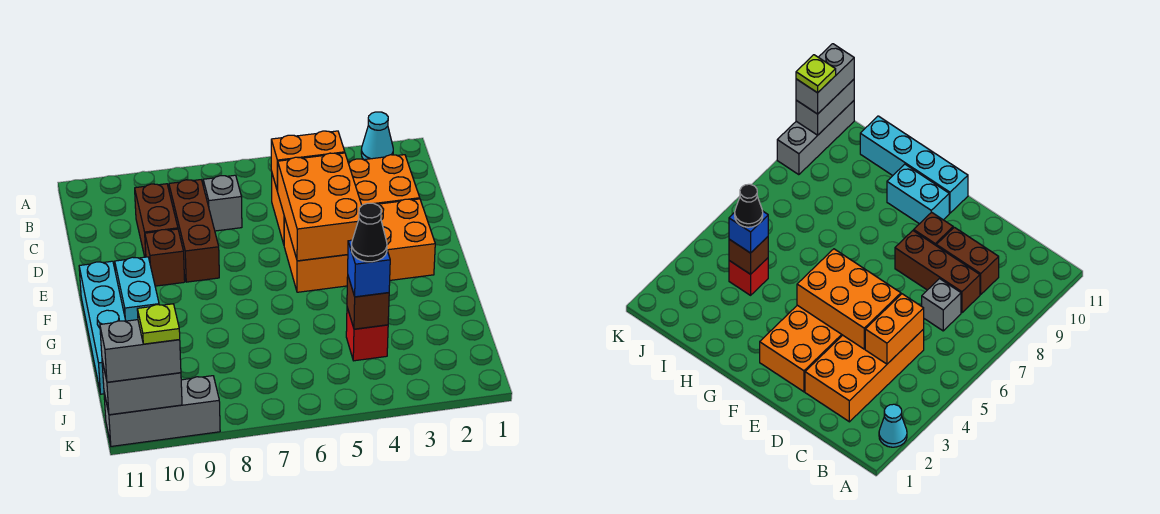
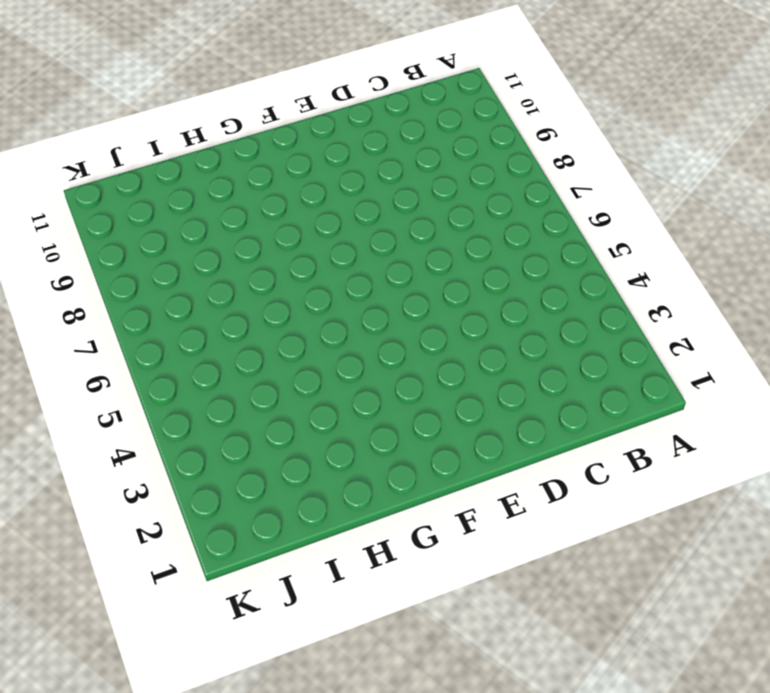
none -> cyan cone A2 level 1
none -> orange brick C2:D5 level 1
none -> grey brick C7 level 1

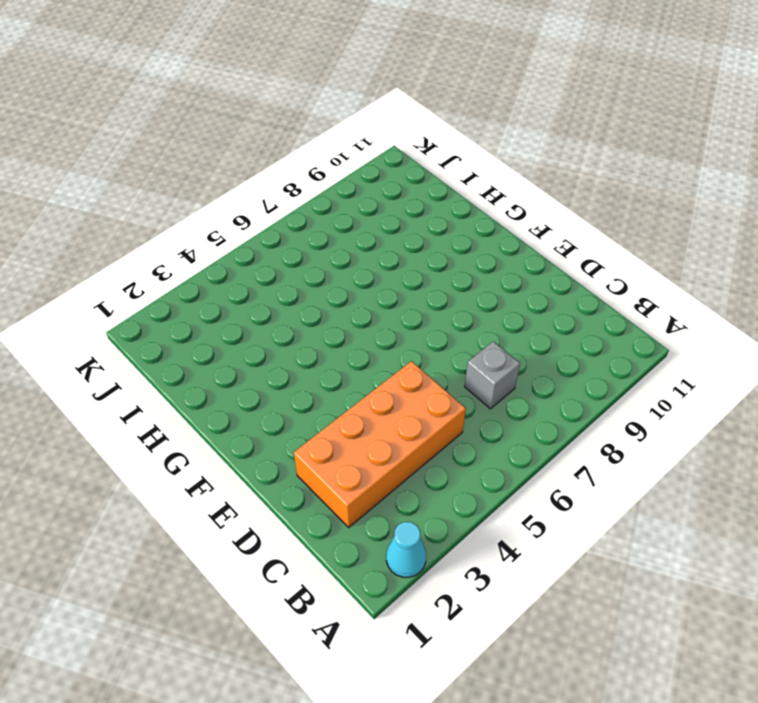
none -> brown brick C8:E8 level 1
none -> brown brick C9:D9 level 1
none -> orange brick E2:F5 level 1

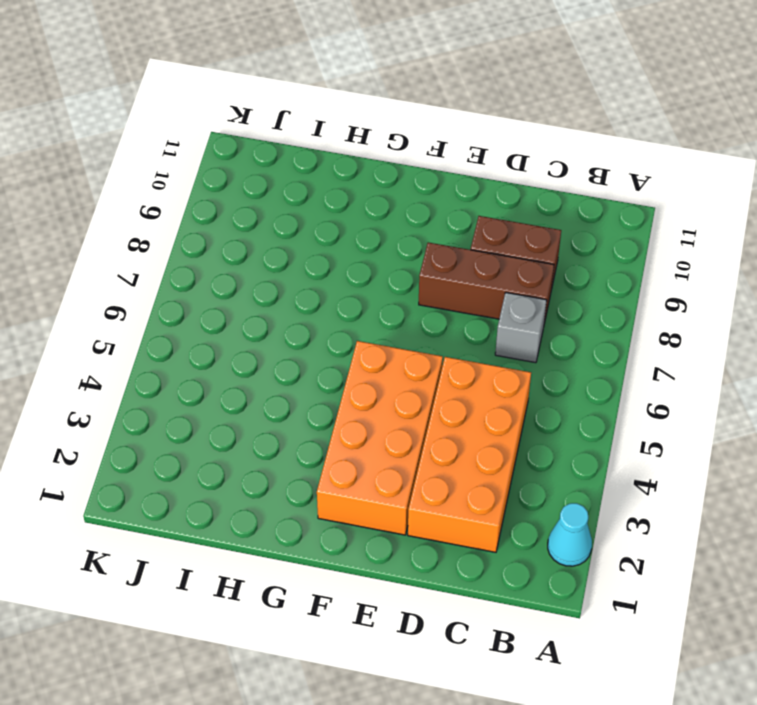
none -> brown brick E9 level 1
none -> cyan brick F10:G10 level 1
none -> cyan brick F11:I11 level 1

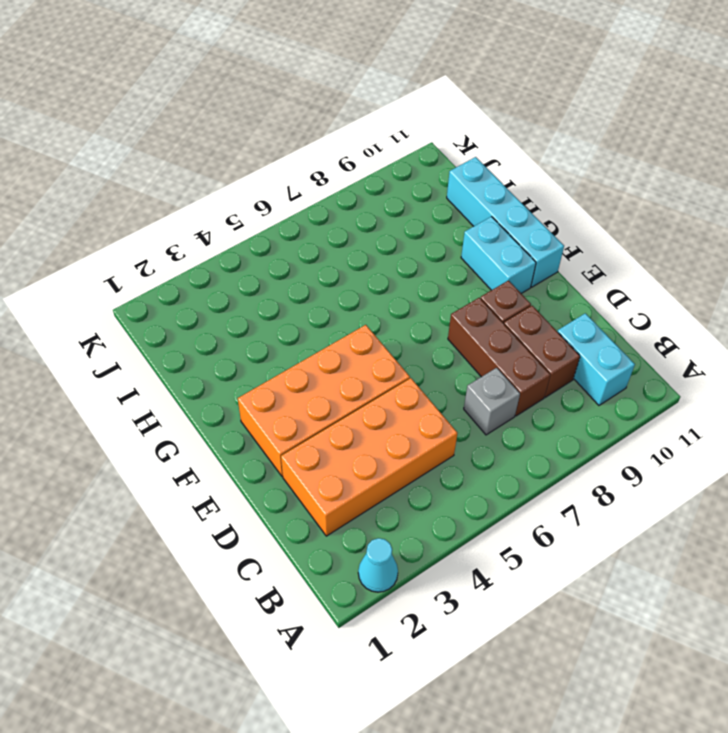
cyan brick B10:C10 level 1 -> none
none -> red brick I4 level 1
none -> grey brick K9:K11 level 1
none -> orange brick C4:C5 level 2

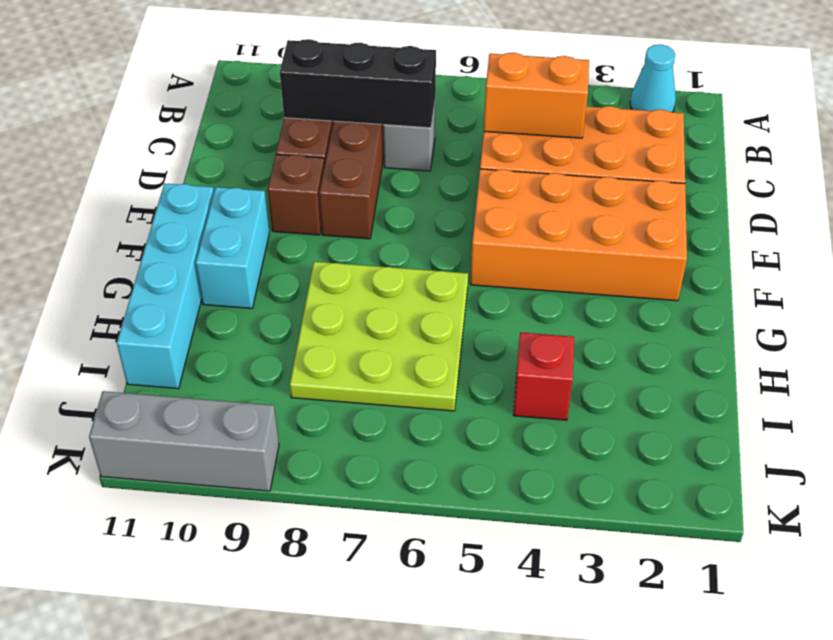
black brick C7:C9 level 2 -> none
lime plate G6:I8 level 1 -> none
none -> orange brick D4:F5 level 2
none -> brown brick I4 level 2
none -> grey brick K10:K11 level 2

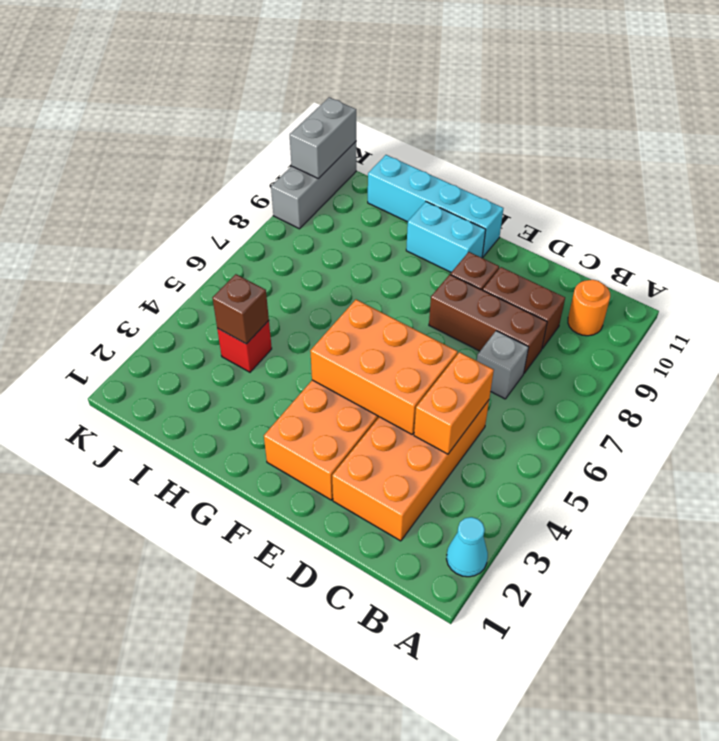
orange round brick B10 level 1 -> none
none -> blue brick I4 level 3
none -> grey brick K10:K11 level 3
none -> black cone I4 level 4

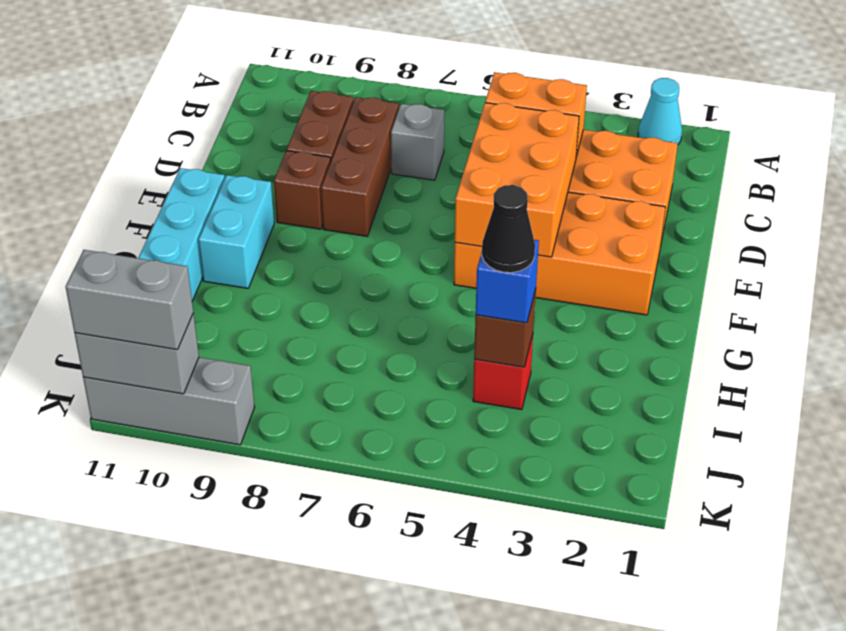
none -> lime plate K10 level 4

